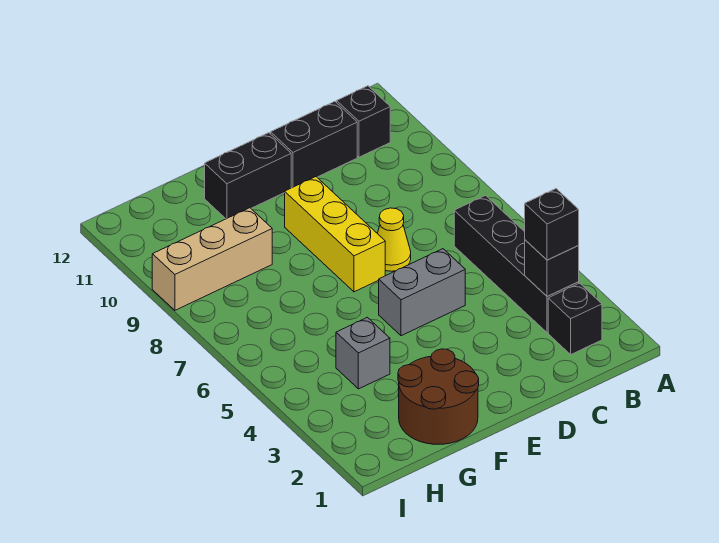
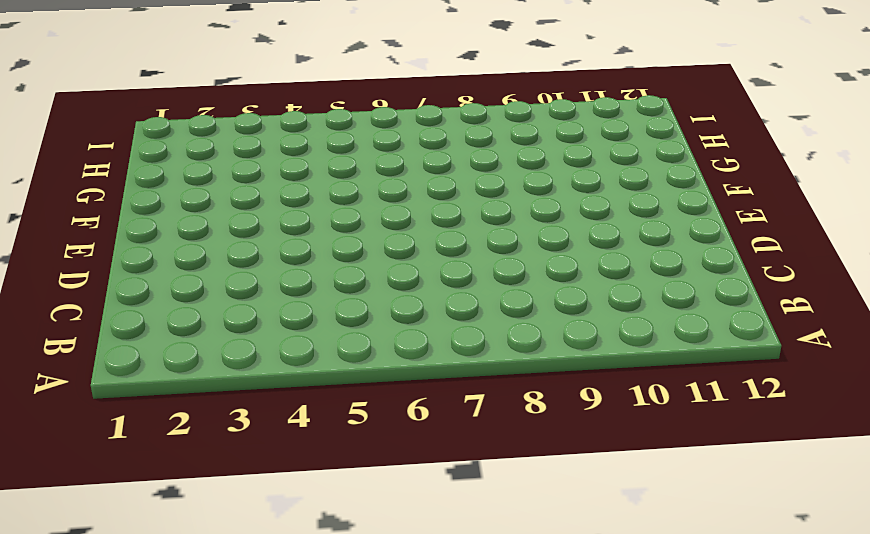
none -> black brick B2 level 1
none -> black brick B3:B6 level 1
none -> black brick B11 level 1

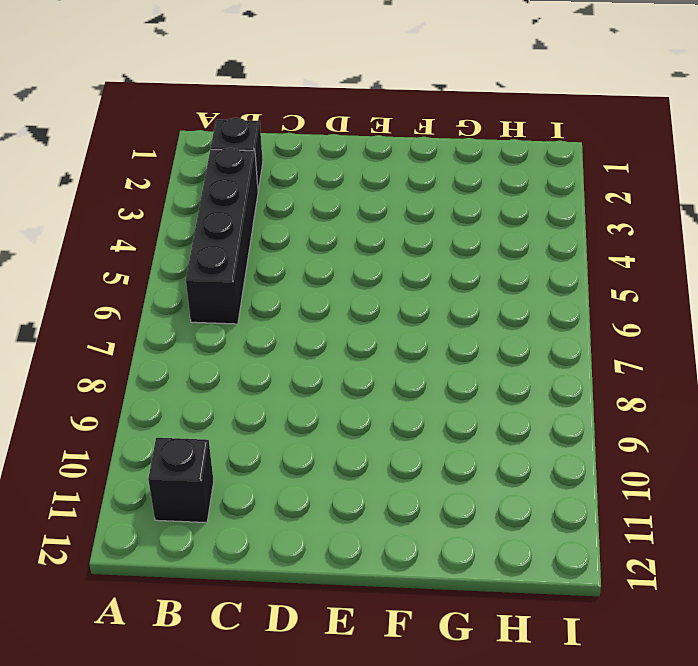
none -> black brick C11:D11 level 1
none -> grey brick D5:E5 level 1
none -> yellow cone D7 level 1

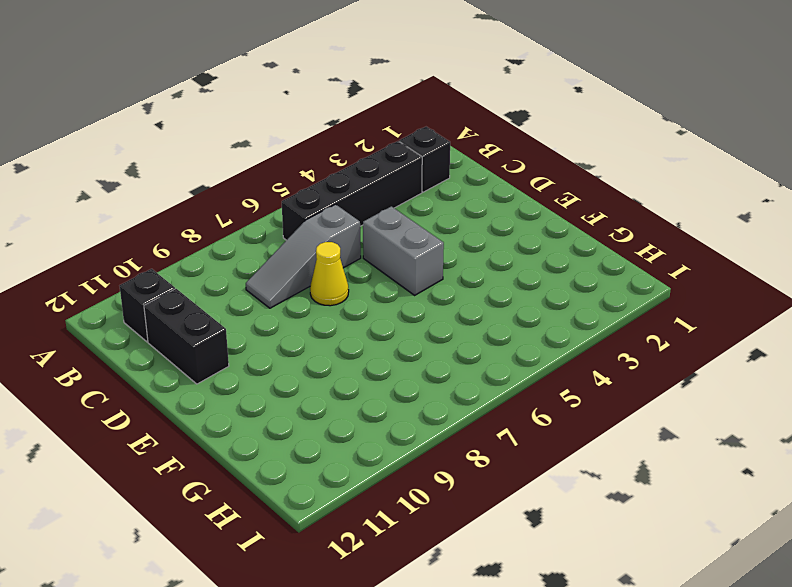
grey slope C6:C8 level 1 top 6 -> none
none -> yellow brick E7:E9 level 1
none -> black brick E11:F11 level 1
none -> brown round brick F1:G2 level 1

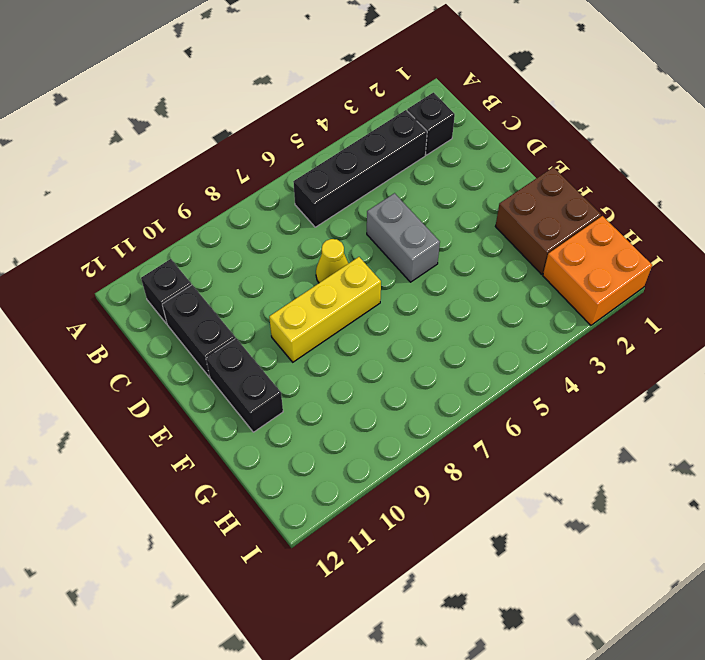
brown brick F1:G2 level 1 -> brown round brick F1:G2 level 1
orange brick H1:I2 level 1 -> none
none -> grey brick G4 level 1
none -> tan brick G9:I9 level 1
none -> black brick B3 level 2

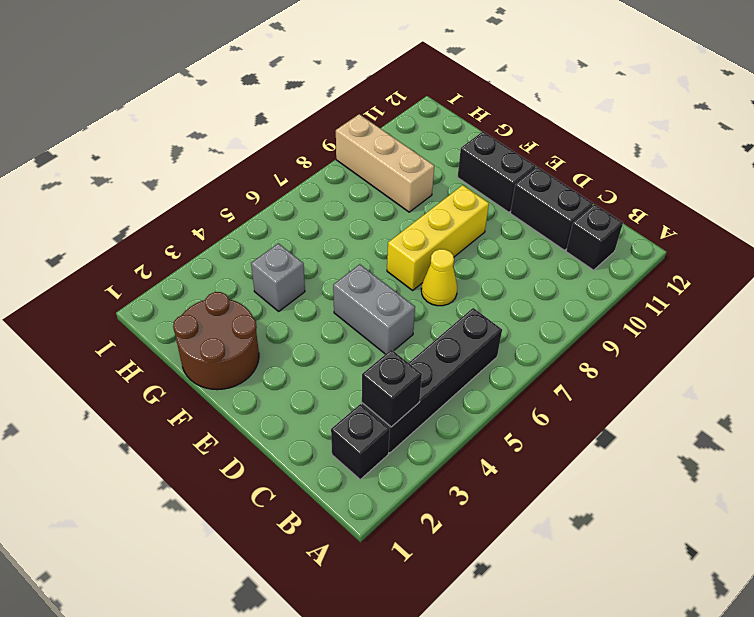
none -> black brick B3 level 3

